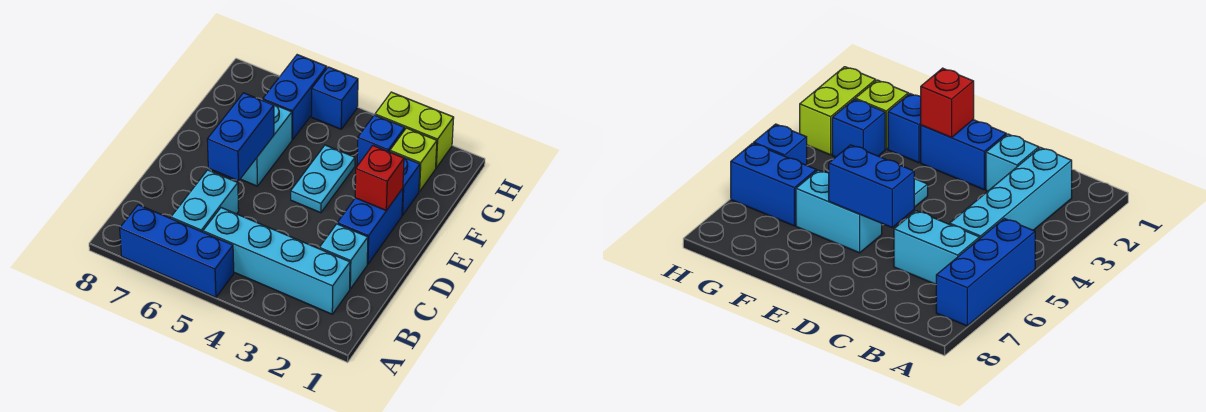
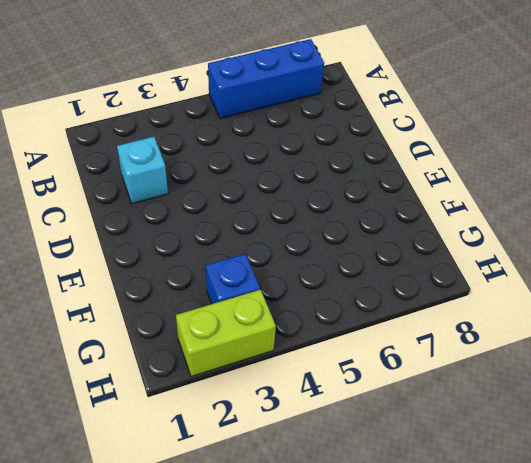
none -> cyan brick B2:B5 level 1
none -> cyan brick B6:C6 level 1
none -> blue brick D2:E2 level 1

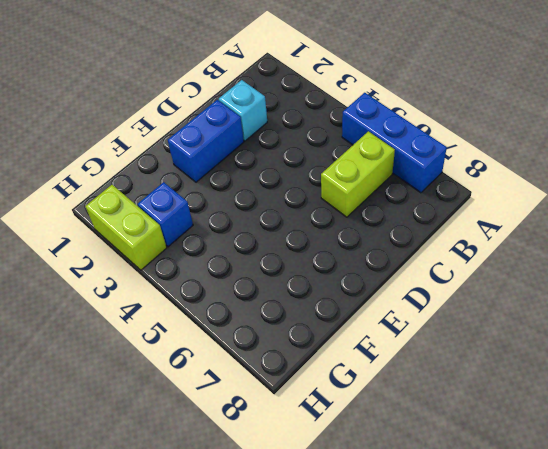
lime brick B6:C6 level 1 -> cyan brick B6:C6 level 1
none -> cyan brick B2:B5 level 1
none -> cyan plate E4:F4 level 1
none -> cyan brick E6:F6 level 1

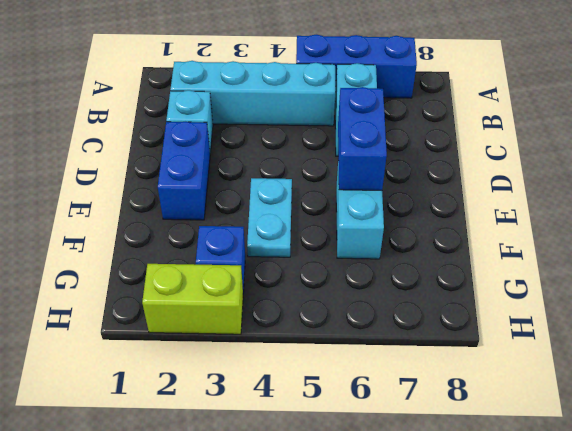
none -> blue brick F2 level 1
none -> lime brick G2 level 1
none -> blue brick G6:H6 level 1

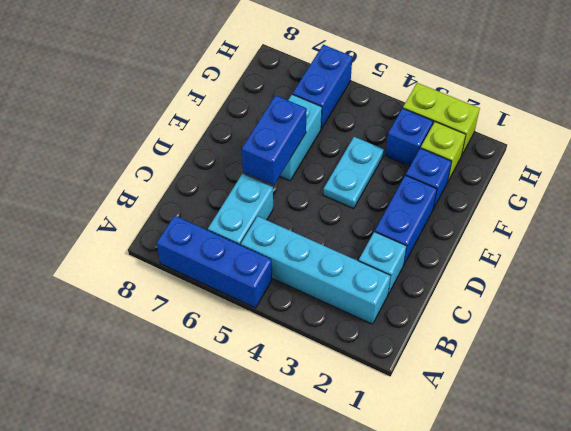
none -> blue brick H5 level 1
none -> red brick E2 level 2

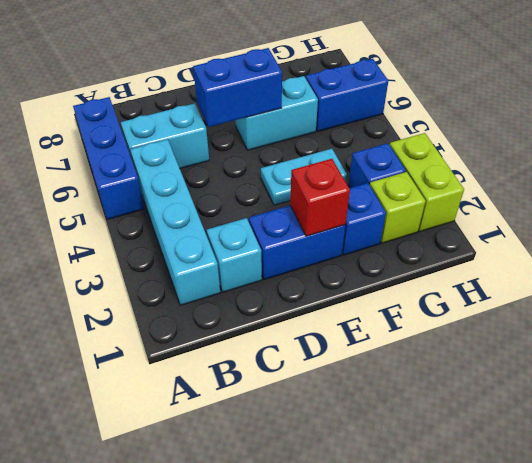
none -> blue brick H5 level 1

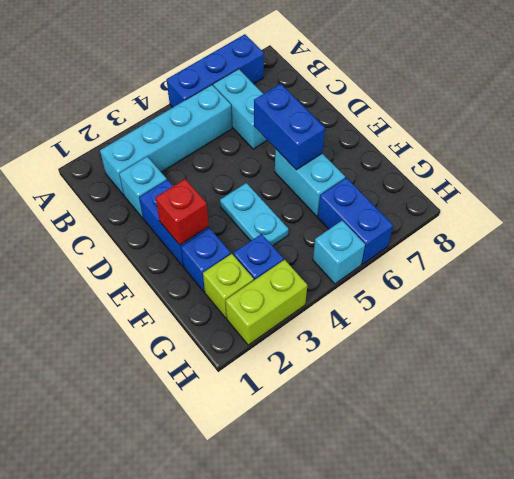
cyan brick H5 level 1 -> blue brick H5 level 1

